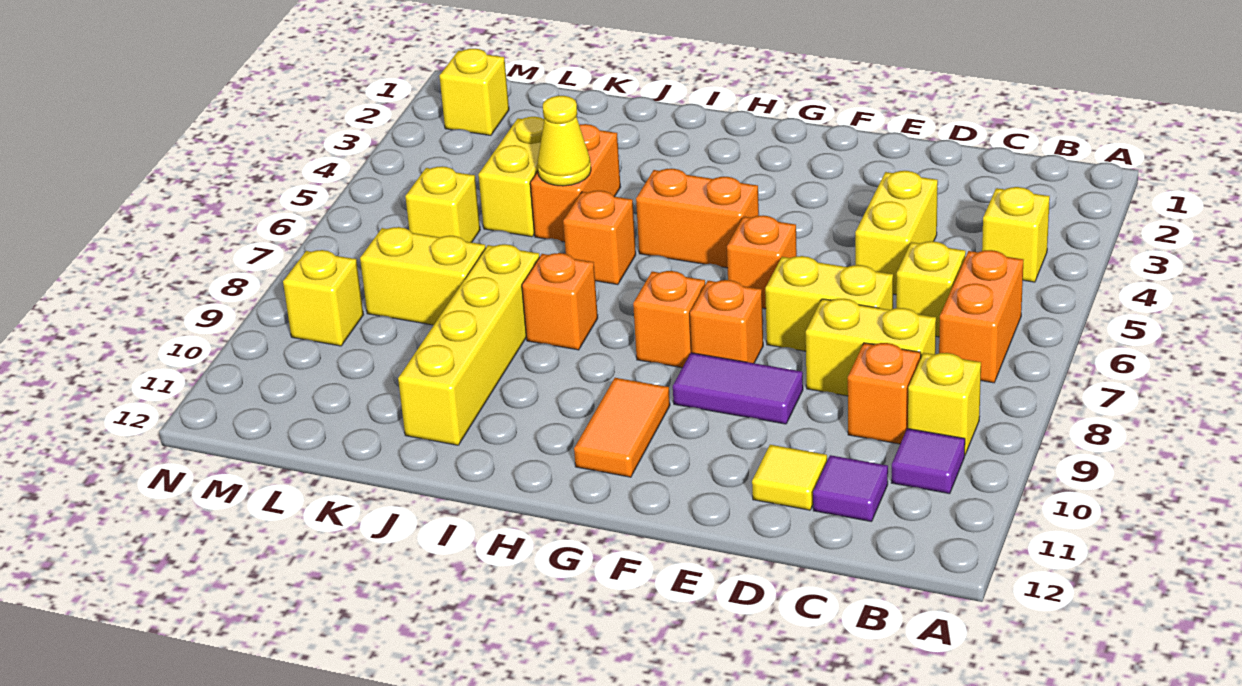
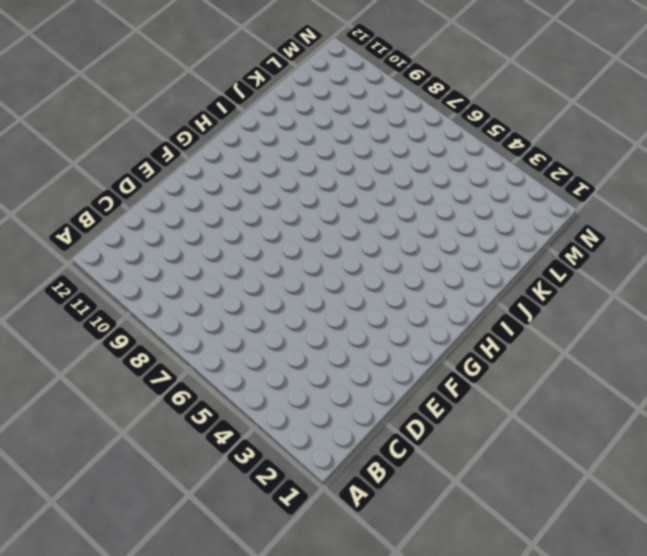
none -> yellow brick B4 level 1
none -> orange brick B6:B7 level 1
none -> yellow brick B9 level 1

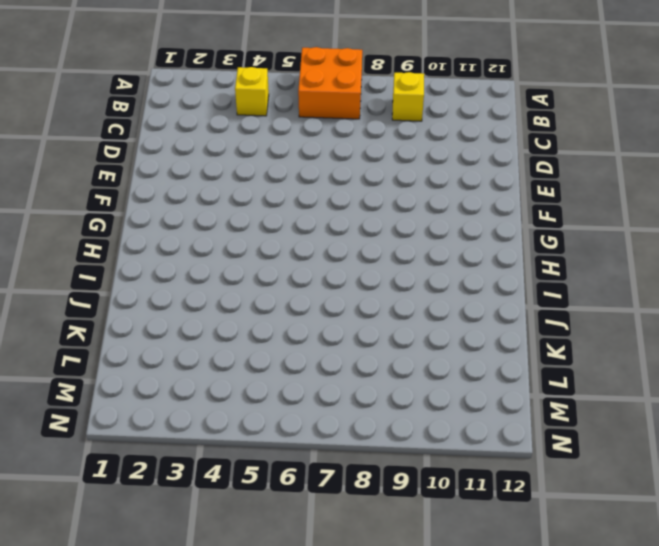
orange brick A6:B7 level 1 -> orange brick B6:B7 level 1
none -> purple tile B10 level 1
none -> yellow brick C6 level 1
none -> yellow brick C8:D8 level 1

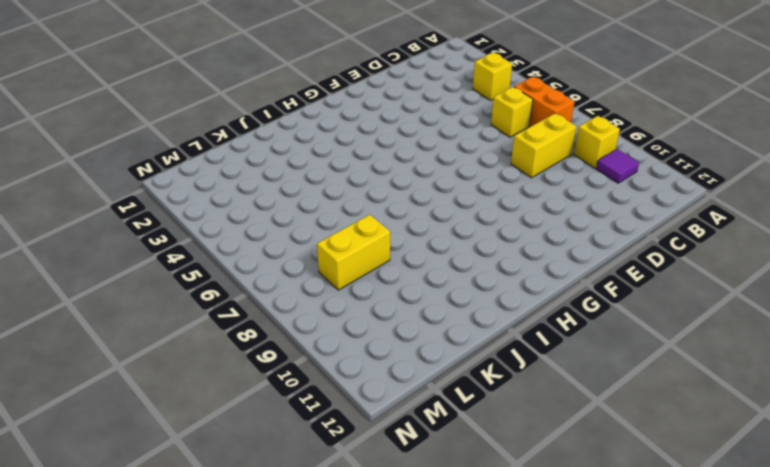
none -> orange brick C9 level 1
none -> purple tile C11 level 1
none -> yellow brick D4:D5 level 1

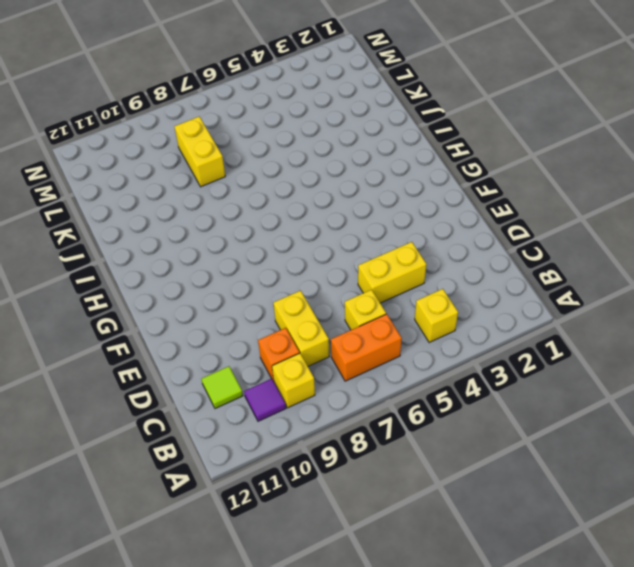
lime tile C11 level 1 -> purple tile C11 level 1
none -> yellow brick D7:E7 level 1
none -> yellow tile D11 level 1
none -> purple tile E9:F9 level 1

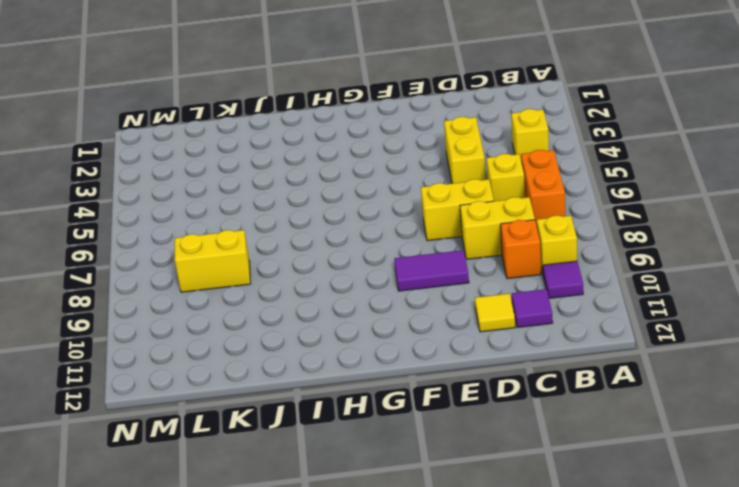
none -> orange brick F6 level 1
none -> orange brick F8 level 1
none -> orange brick G5:H5 level 1

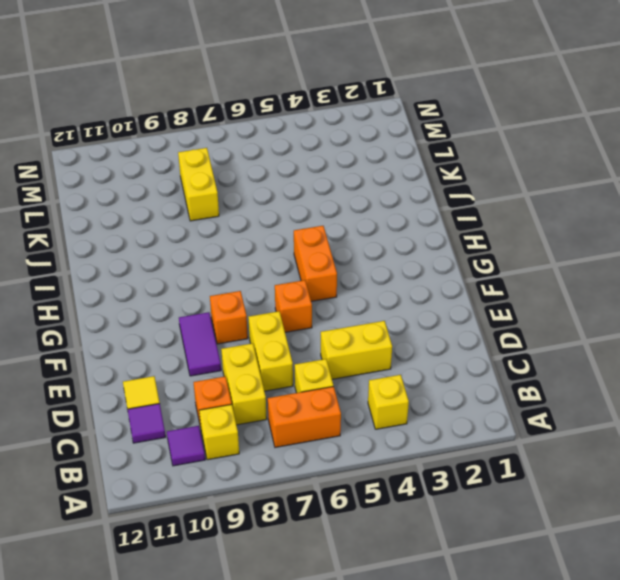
none -> orange brick G8 level 1
none -> orange tile G10:G11 level 1
none -> orange brick I6 level 1

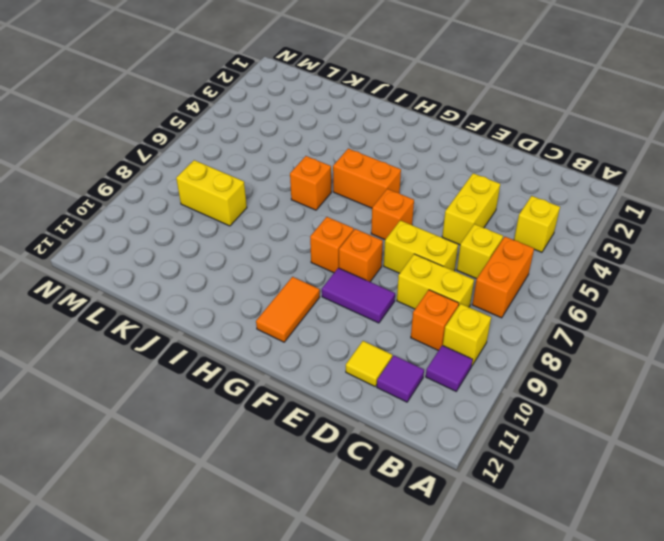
none -> orange brick I8 level 1
none -> orange brick J4:J5 level 1
none -> yellow brick J8:J11 level 1

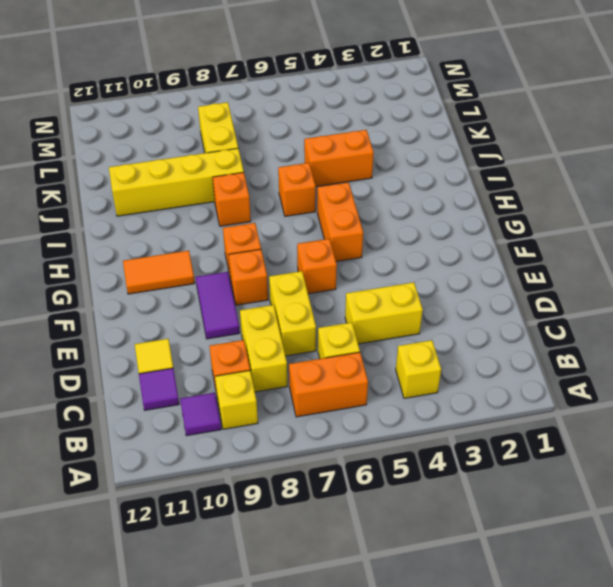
none -> yellow brick K4:K5 level 1
none -> yellow brick L6 level 1
none -> yellow brick M2 level 1

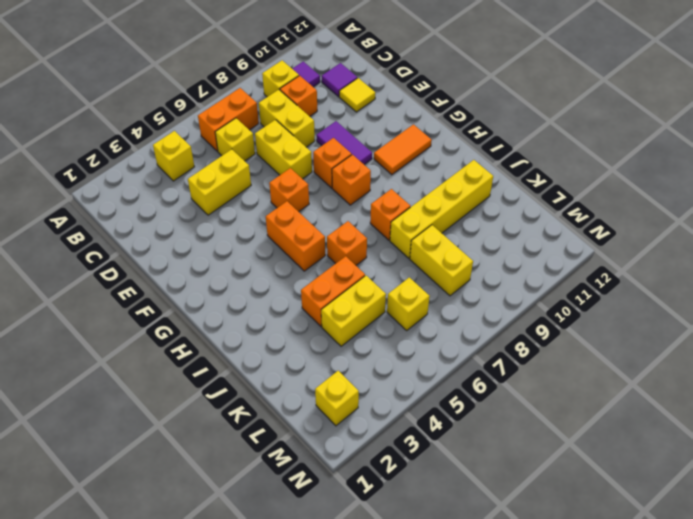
none -> yellow brick M9 level 1
none -> yellow cone J5 level 2

